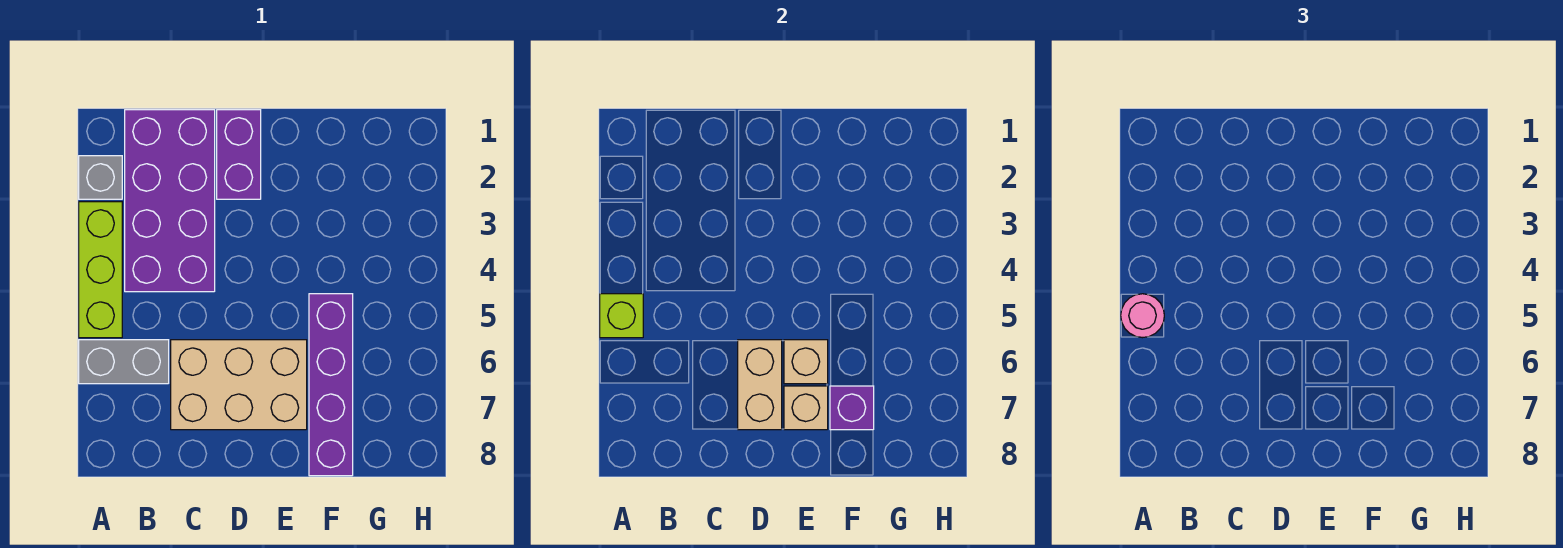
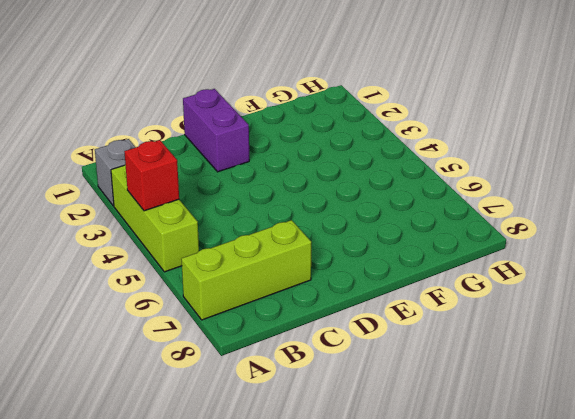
red brick A4 level 2 -> none
lime brick A7:C7 level 1 -> tan brick C6:E7 level 1
none -> grey brick A6:B6 level 1
none -> purple brick B1:C4 level 1
none -> purple brick F5:F8 level 1

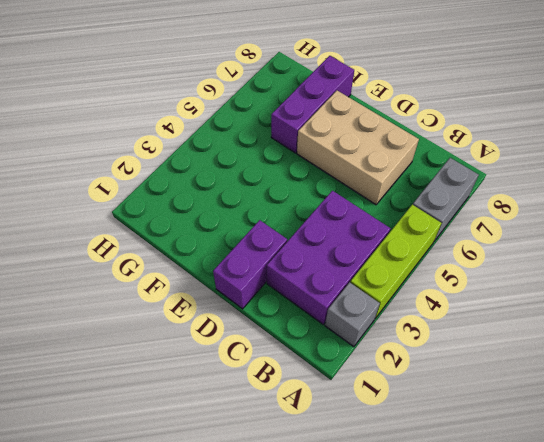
grey brick A6:A7 level 1 -> grey brick A6:B6 level 1
purple brick B2:C4 level 1 -> purple brick B1:C4 level 1
purple brick F6:F8 level 1 -> purple brick F5:F8 level 1
none -> lime brick A5 level 2
none -> tan brick D6:D7 level 2
none -> tan brick E6 level 2

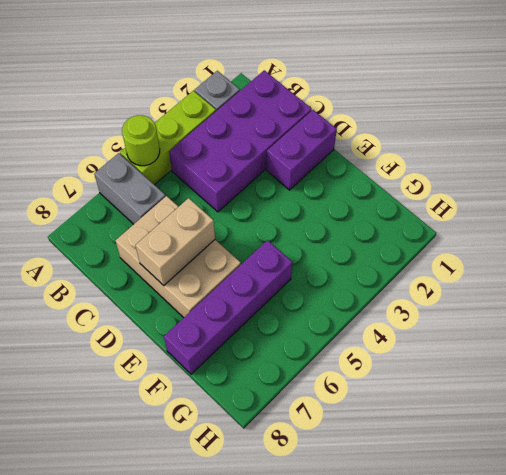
lime round brick A5 level 2 -> lime brick A5 level 2
none -> tan brick E6 level 2
none -> tan brick E7 level 2
none -> purple brick F7 level 2

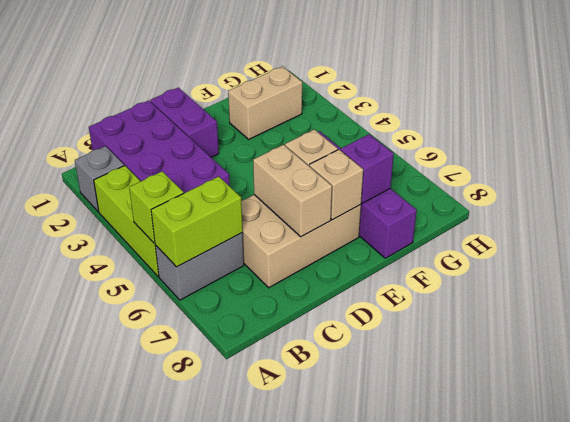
lime brick A6:B6 level 2 -> none
tan brick F2:G2 level 1 -> none
none -> pink round brick A5 level 3

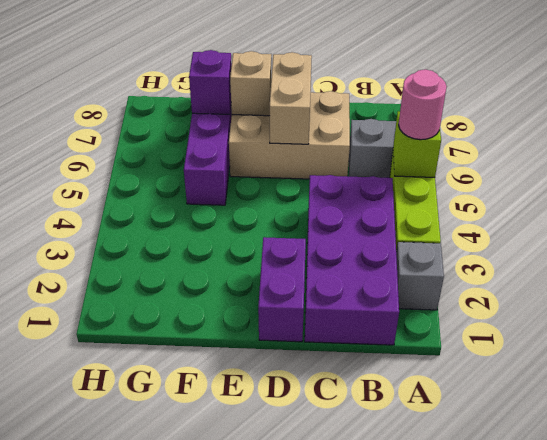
none -> tan brick E6 level 2

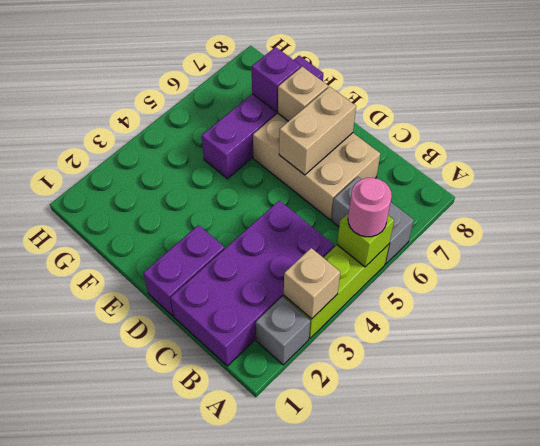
tan brick A3 level 2 -> tan brick E6 level 2

